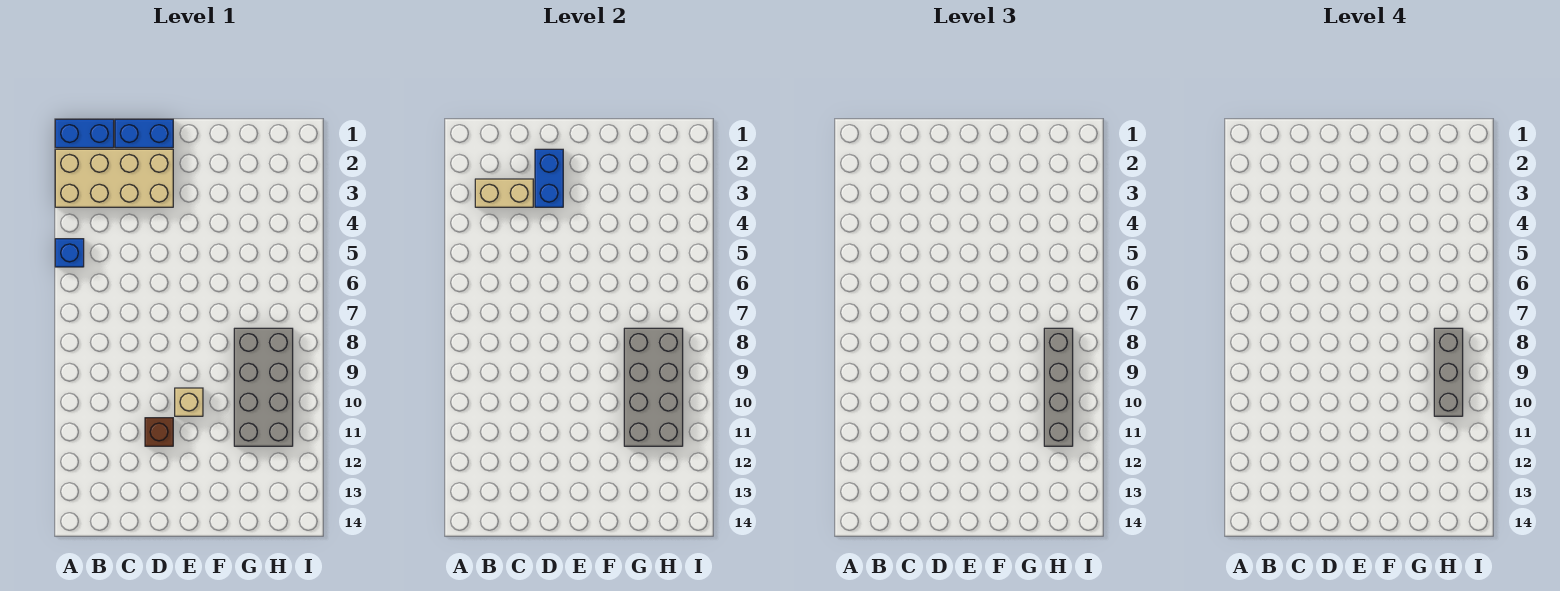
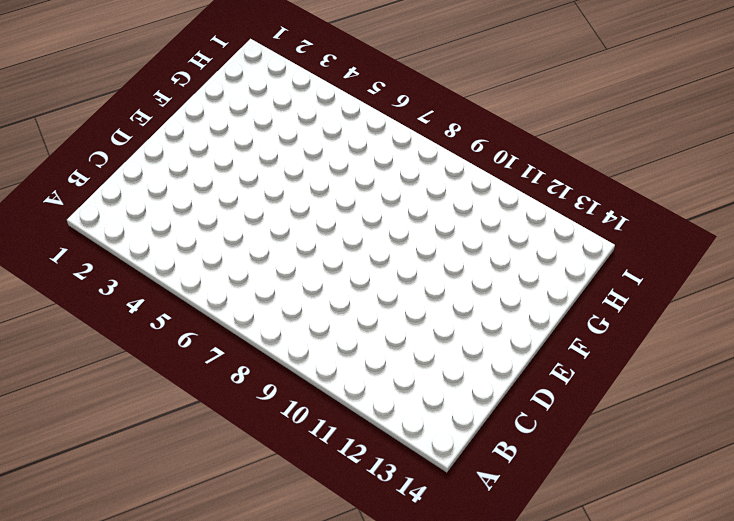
none -> blue brick A1:B1 level 1
none -> tan brick A2:D3 level 1
none -> blue brick A5 level 1

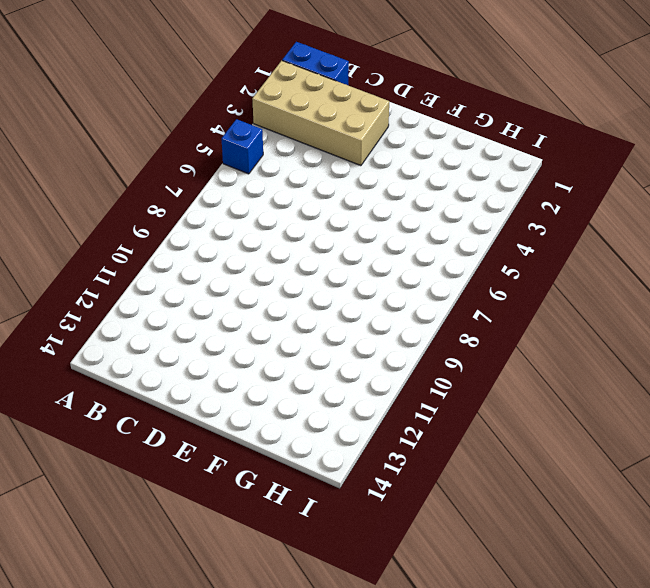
none -> blue brick C1:D1 level 1
none -> brown brick D11 level 1
none -> tan brick E10 level 1

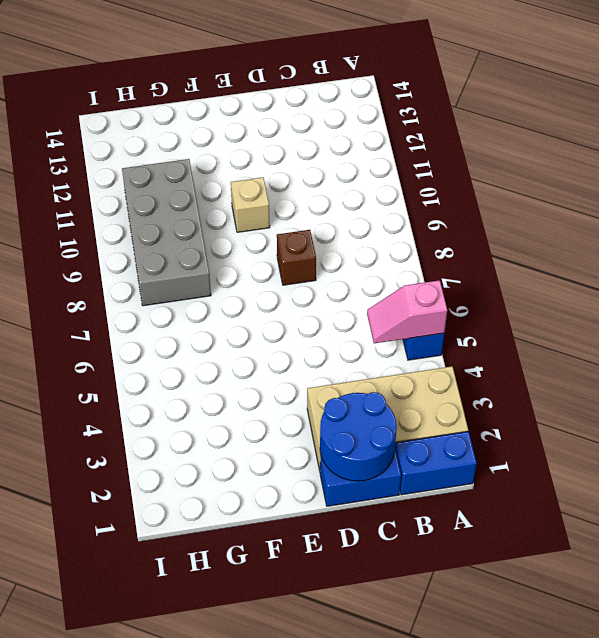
pink slope A5:B5 level 2 top A -> none
blue round brick C1:D2 level 2 -> blue brick D2:D3 level 2
brown brick D8 level 1 -> brown brick D11 level 1
none -> tan brick B3:C3 level 2
none -> grey brick G8:H11 level 2
none -> grey brick H8:H11 level 3

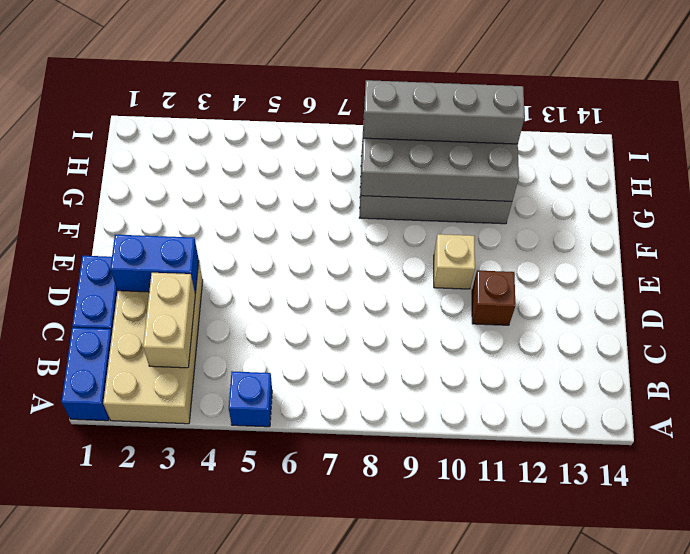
none -> grey brick H8:H10 level 4

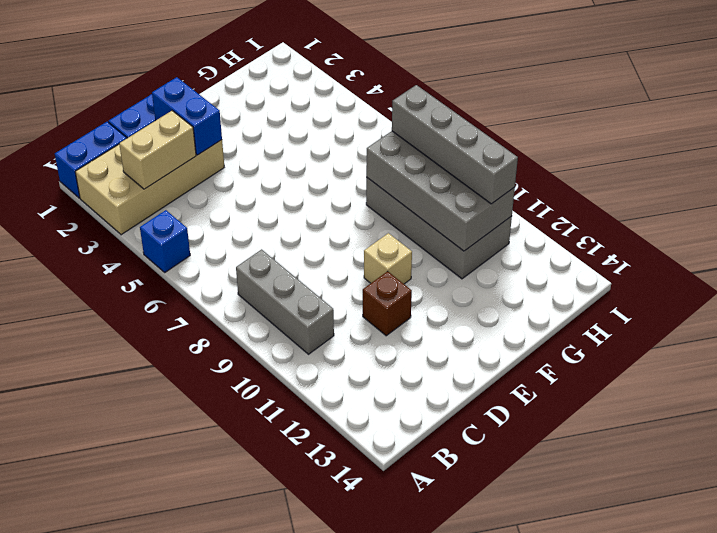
grey brick B8:B10 level 1 -> grey brick H8:H10 level 4

